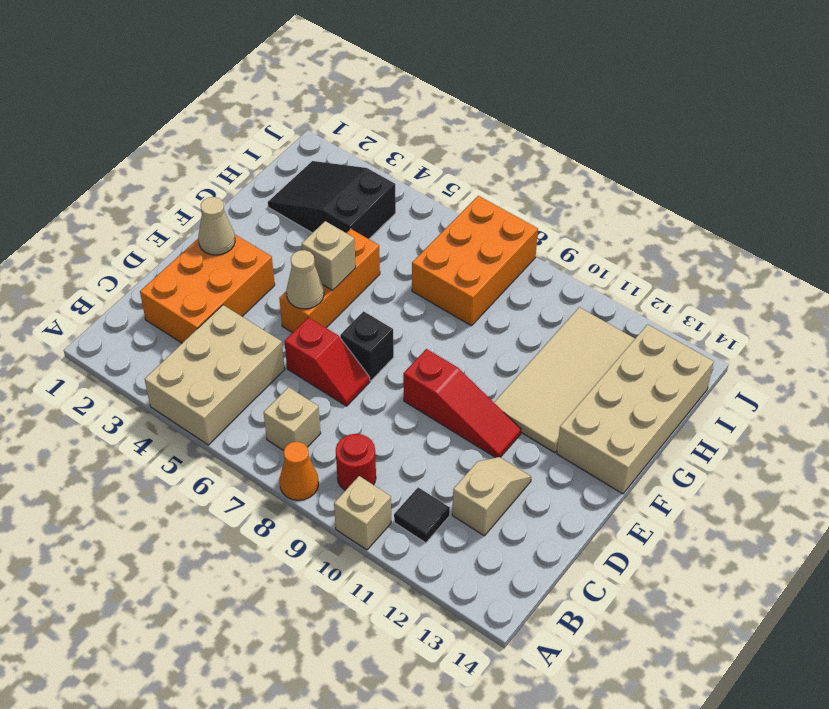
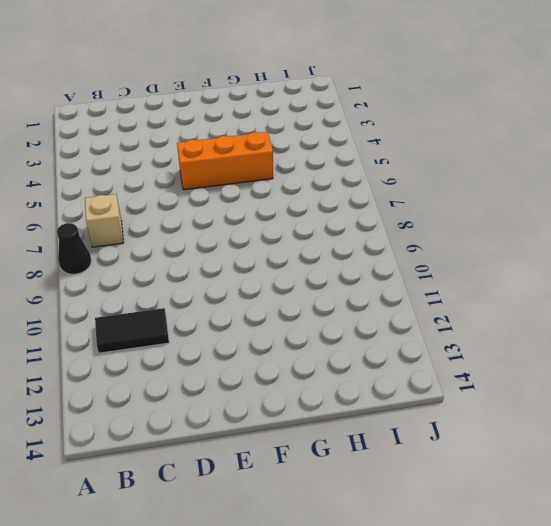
black cone A8 level 1 -> orange cone A8 level 1
black tile B11:C11 level 1 -> black tile B11 level 1
none -> tan brick A4:C5 level 1
none -> tan brick A10 level 1
none -> red round brick B9 level 1

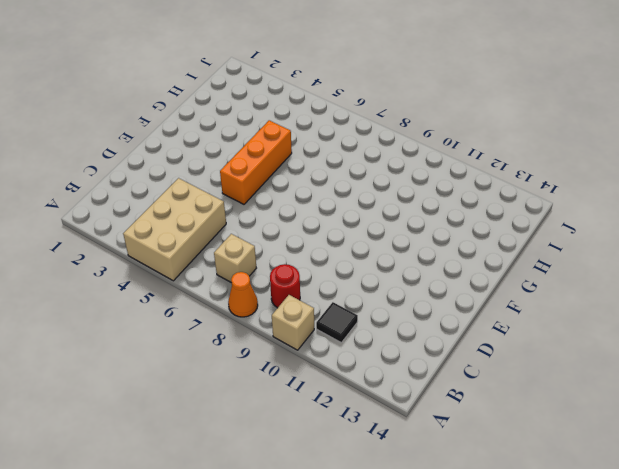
none -> orange brick C2:E3 level 1
none -> tan slope C12:D12 level 1 top C
none -> red slope D6:D7 level 1 top 6

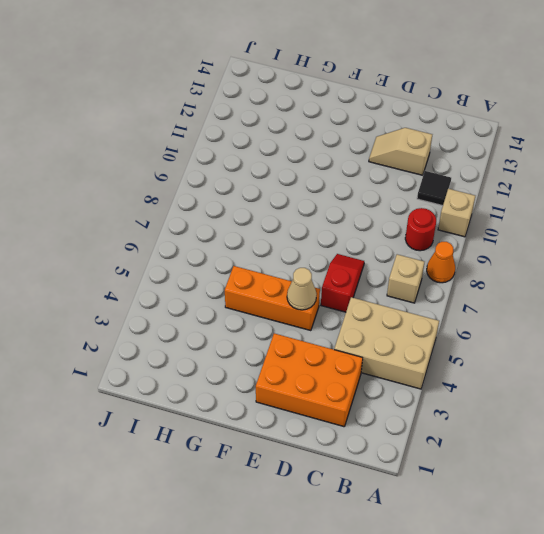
none -> black brick E7 level 1
none -> red slope E9:E11 level 1 top 9
none -> tan tile F11:I12 level 1

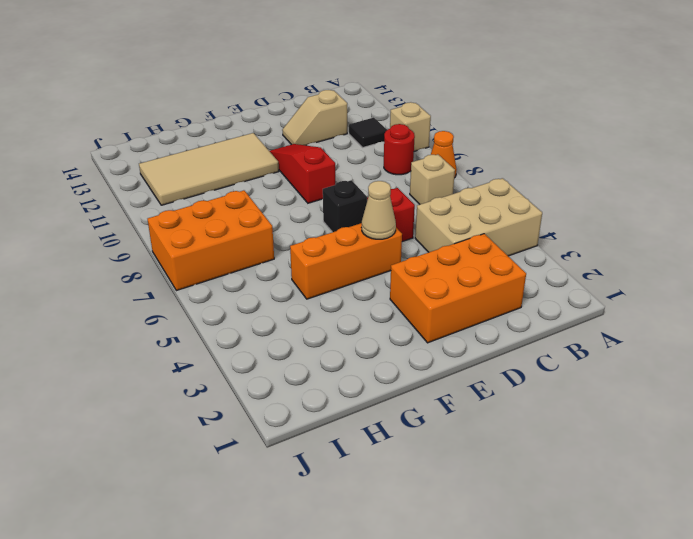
none -> tan brick F13:I14 level 1
none -> black slope H2:I4 level 1 top 4
none -> tan cone E2 level 2

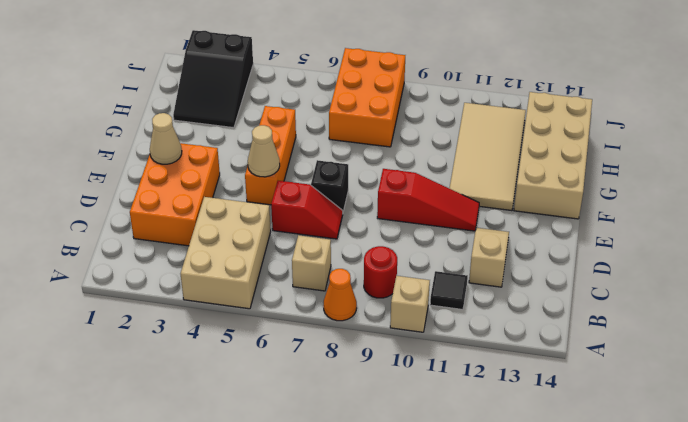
black slope H2:J3 level 1 top J -> black slope H2:I4 level 1 top 4
none -> tan brick F5 level 2

